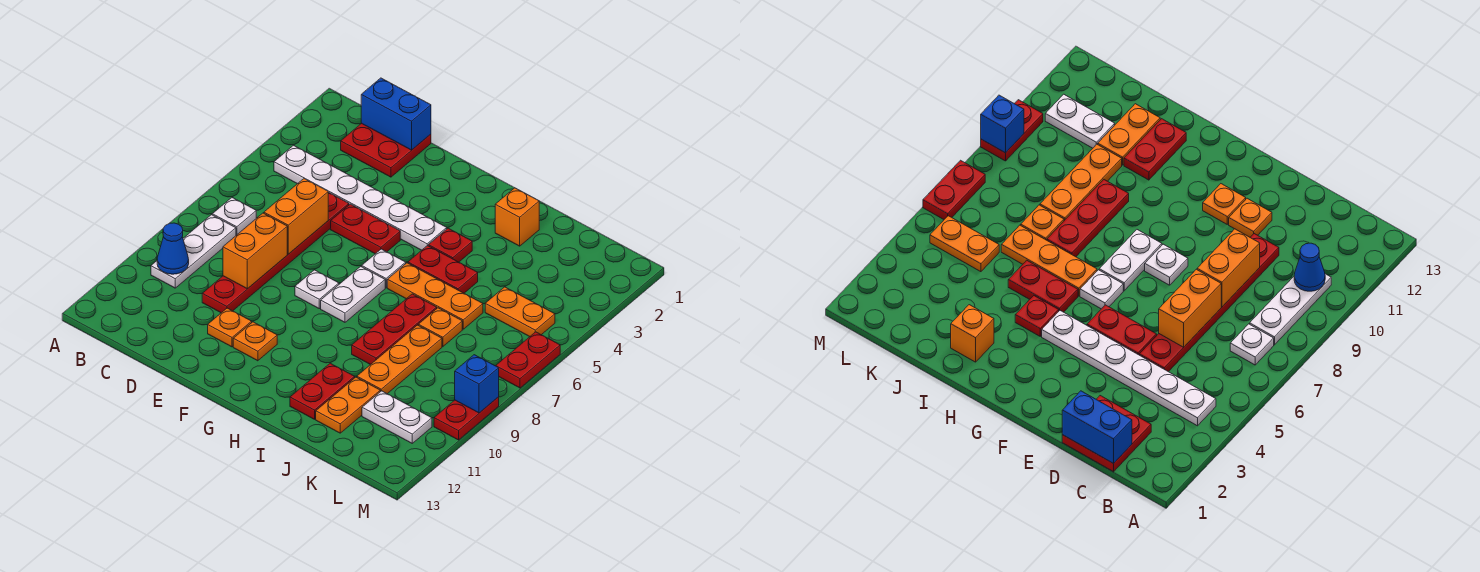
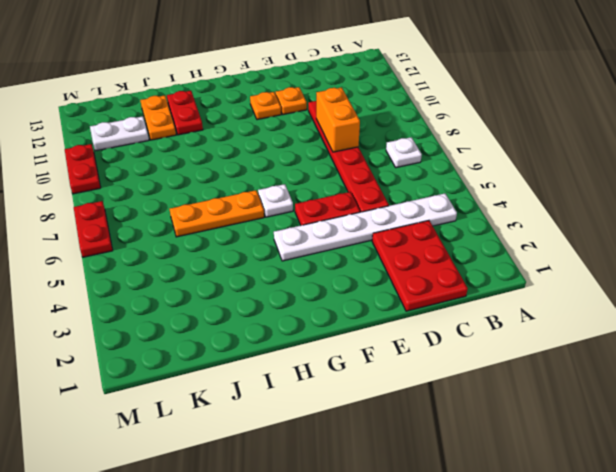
red plate C1:D3 level 1 -> red plate C1:D2 level 1
none -> white plate B8:B10 level 1
none -> white plate F8 level 1
none -> white plate G7:G8 level 1

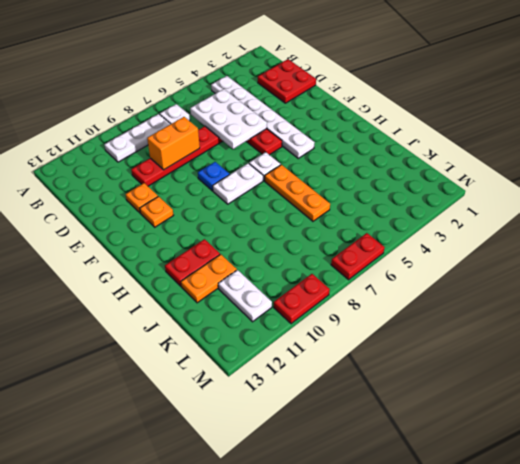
white plate C5:E6 level 2 -> orange brick D6:D7 level 2
blue plate F8 level 1 -> white plate F8 level 1
none -> red plate H4 level 1
none -> red plate H5:I5 level 1
none -> orange brick I2 level 1

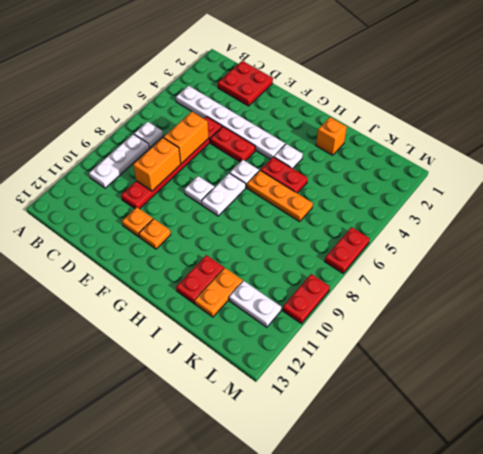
white plate H4 level 1 -> red plate H4 level 1
none -> red plate I7:I9 level 1
none -> orange plate J7 level 1
none -> orange plate J8:J10 level 1

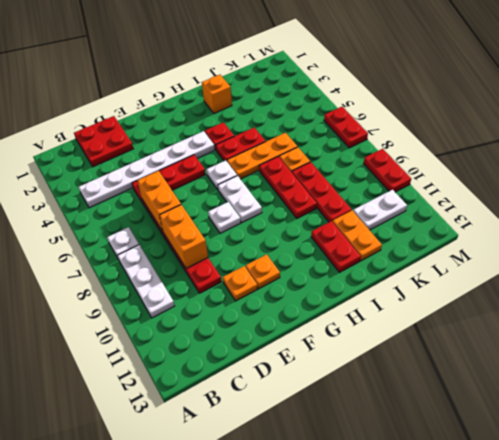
red plate J8:J10 level 1 -> orange plate J8:J10 level 1
none -> orange plate K5:L5 level 1
none -> blue cone B10 level 2
none -> blue brick C1:D1 level 2

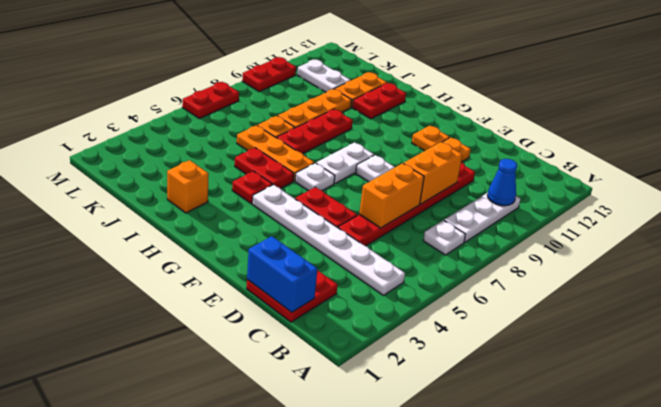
none -> orange plate K5:L5 level 1
none -> blue brick M9 level 2

